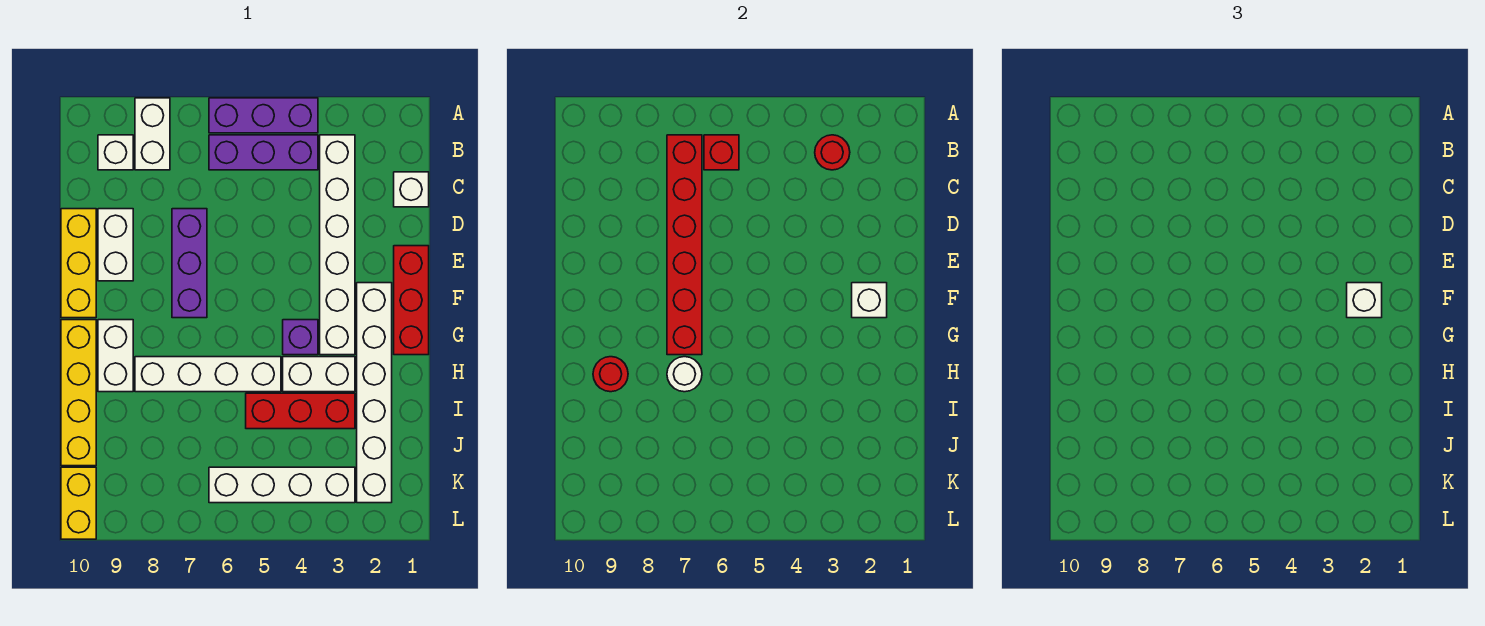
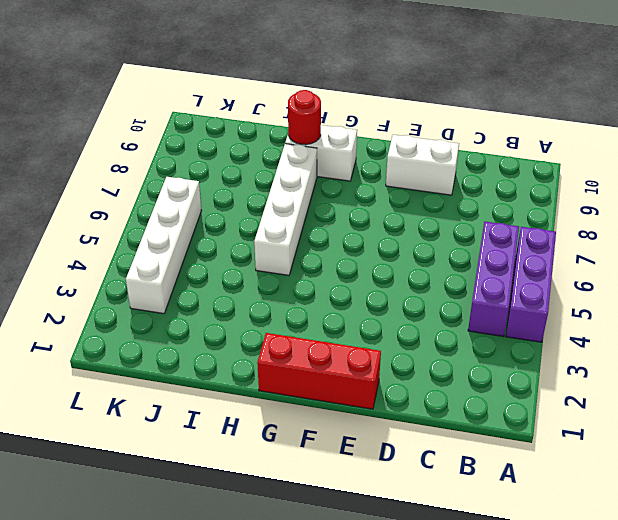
none -> white brick A8:B8 level 1
none -> white brick B3:G3 level 1
none -> white brick B9 level 1

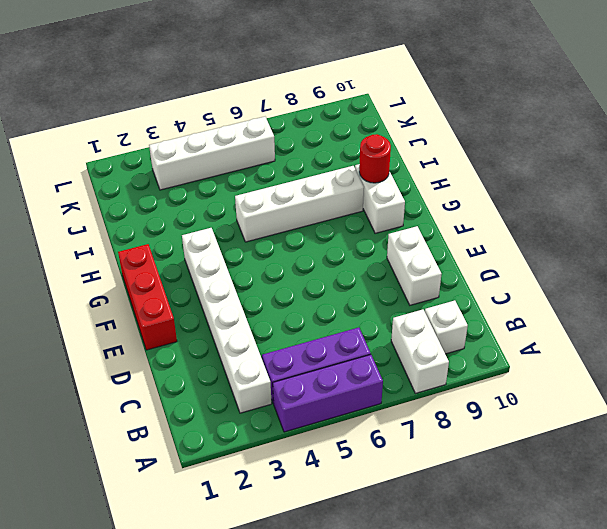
none -> white brick C1 level 1
none -> purple brick D7:F7 level 1
none -> yellow brick D10:F10 level 1

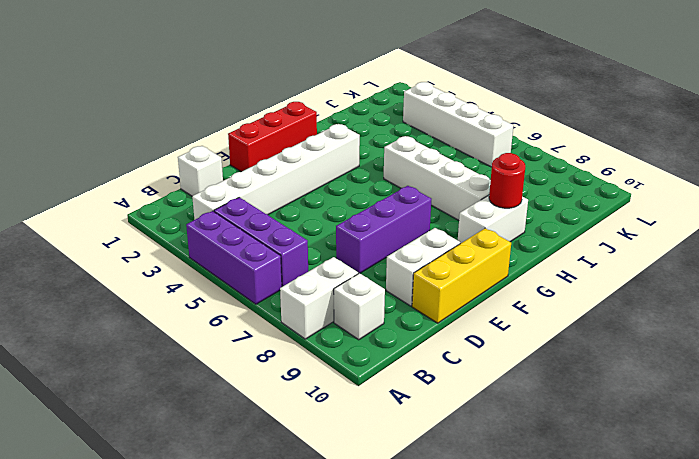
none -> white brick F2:K2 level 1
none -> purple brick G4 level 1
none -> yellow brick G10:J10 level 1

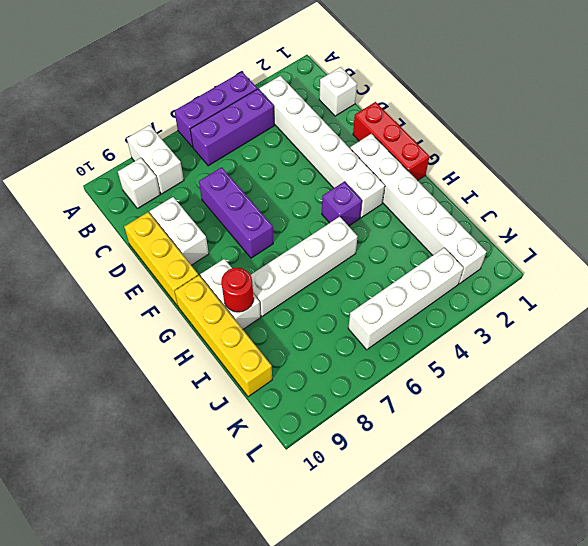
none -> white brick H3:H4 level 1
none -> red brick I3:I5 level 1
none -> yellow brick K10:L10 level 1

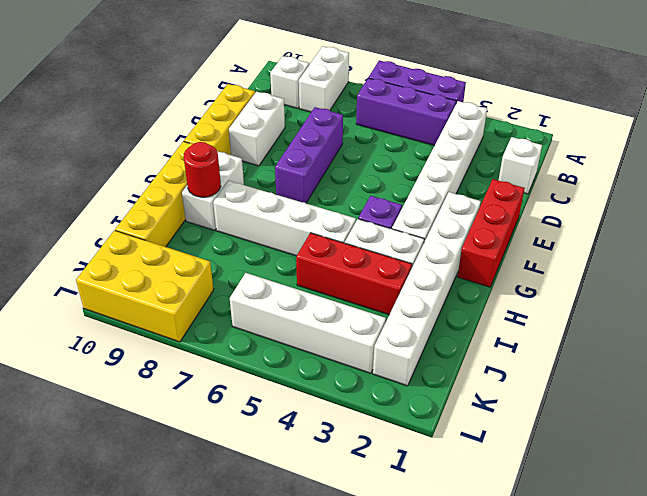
yellow brick K8:L10 level 1 -> yellow brick K10:L10 level 1
none -> red round brick B3 level 2
none -> red brick B6 level 2
none -> red brick B7:G7 level 2

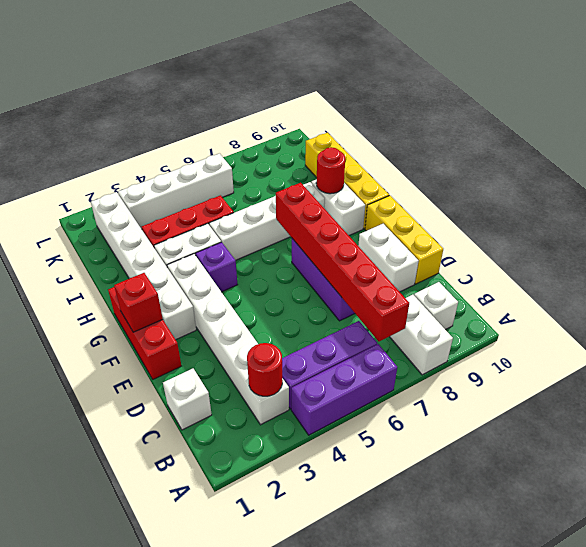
red brick F1 level 2 -> red brick B6 level 2
none -> yellow brick K10:L10 level 1
none -> white brick F2 level 2
none -> white round brick H7 level 2

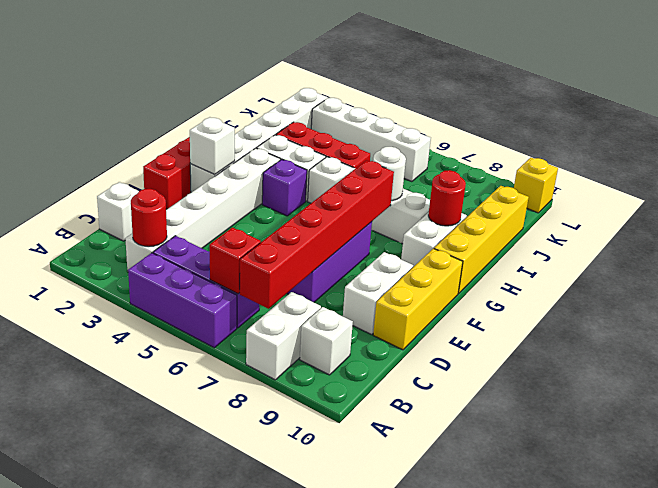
yellow brick L10 level 1 -> yellow brick K10:L10 level 1
none -> white brick F2 level 3

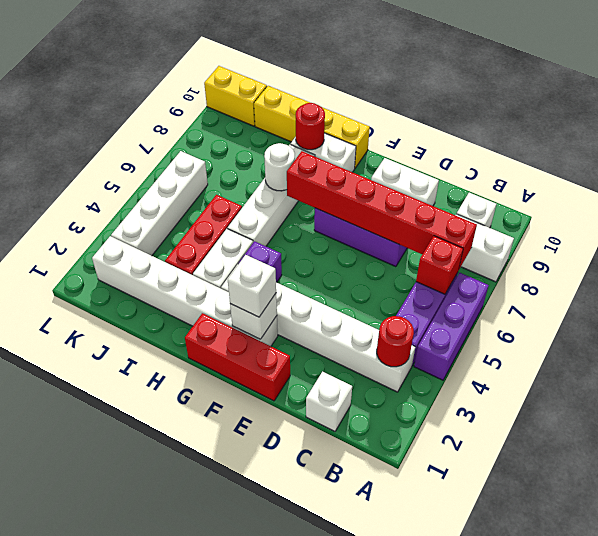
none -> yellow brick D10:F10 level 1

